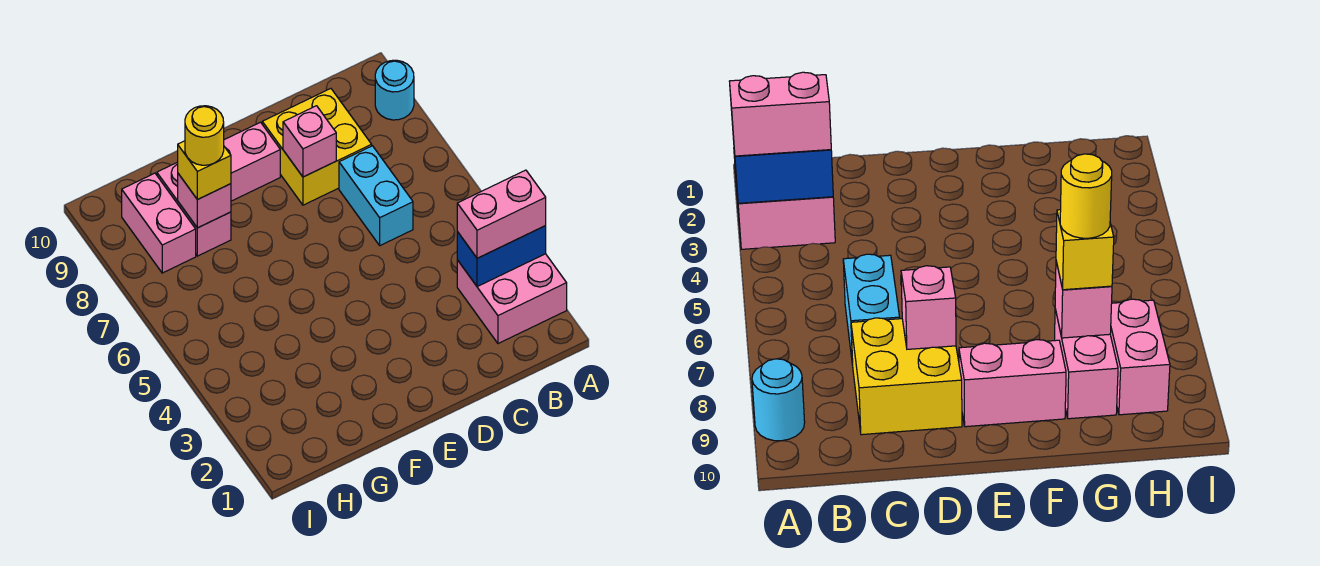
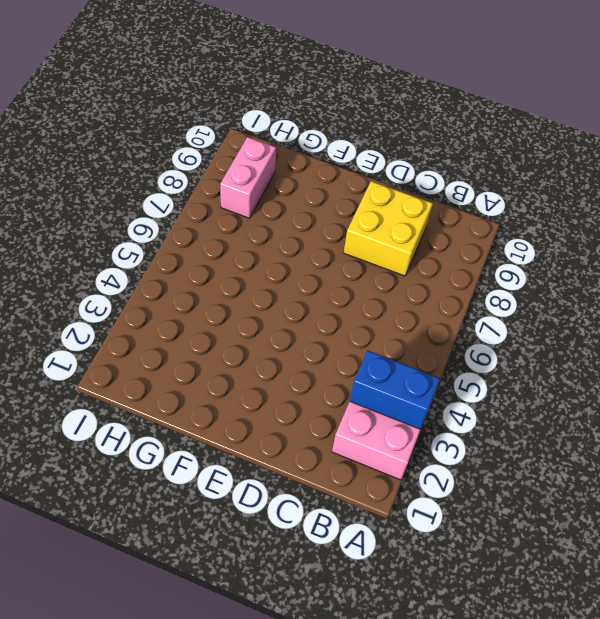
none -> cyan round brick A9 level 1
none -> cyan brick C6:C7 level 1
none -> pink brick E9:F9 level 1

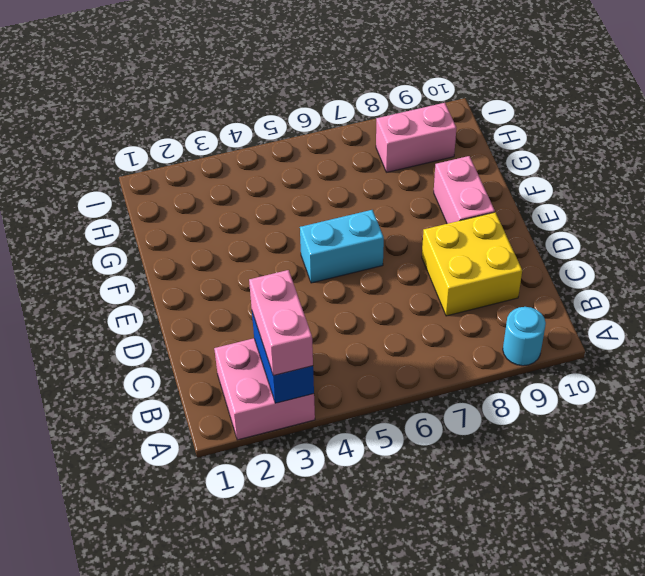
cyan brick E5:E6 level 1 -> cyan brick C6:C7 level 1
none -> pink brick G8:G9 level 1
none -> pink brick D8 level 2
none -> pink brick G8 level 2

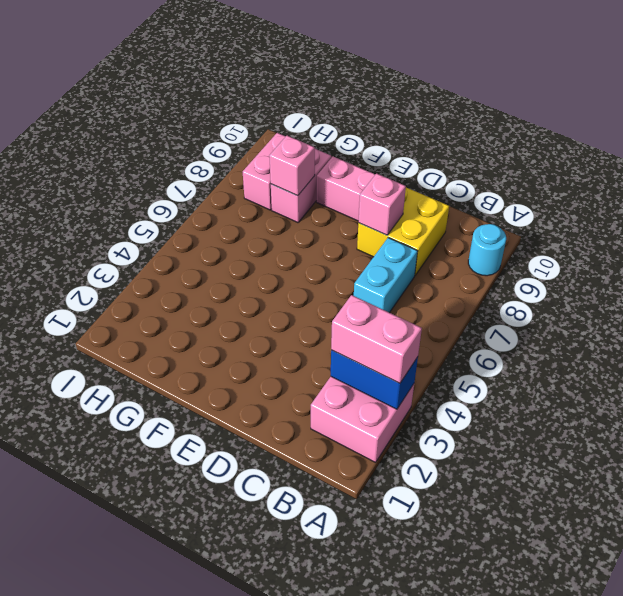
none -> yellow brick G8 level 3
none -> yellow round brick G8 level 4

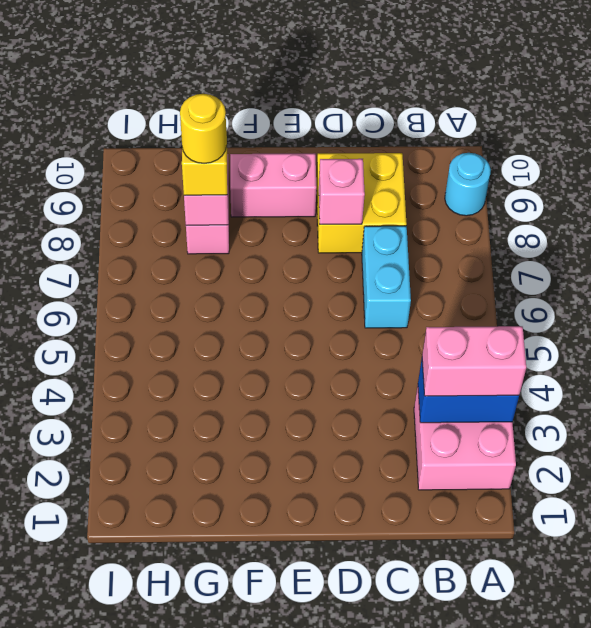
none -> pink brick H8:H9 level 1

